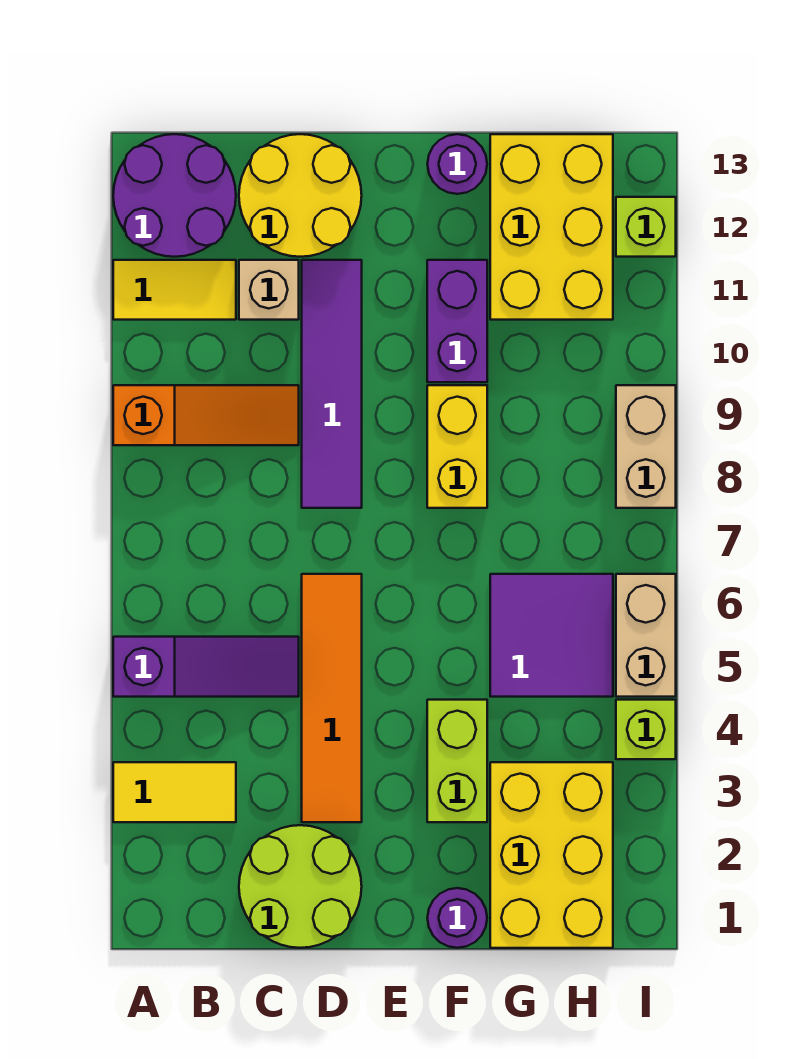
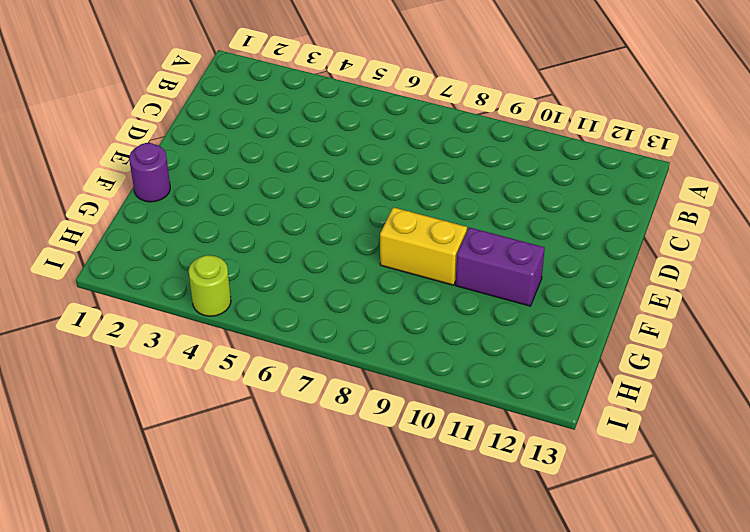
lime round brick I4 level 1 -> lime brick I4 level 1
none -> yellow tile A3:B3 level 1
none -> purple slope A5:C5 level 1 top A
none -> orange slope A9:C9 level 1 top A

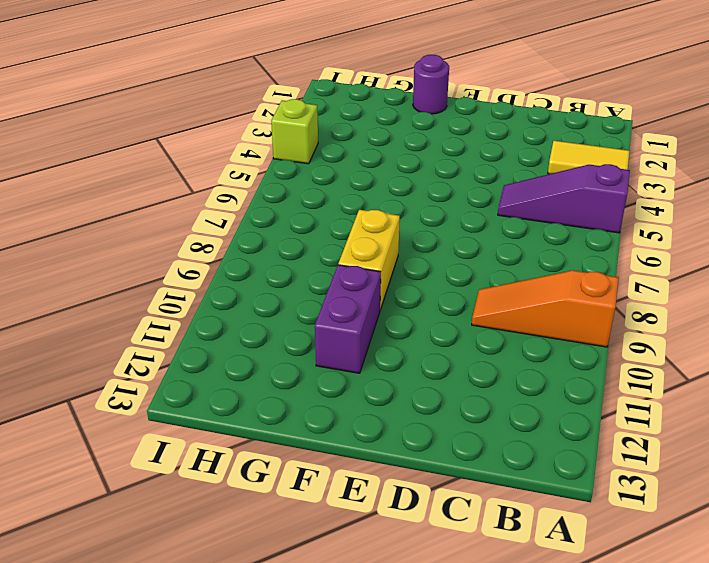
none -> yellow tile A11:B11 level 1
none -> purple round brick A12:B13 level 1
none -> lime round brick C1:D2 level 1

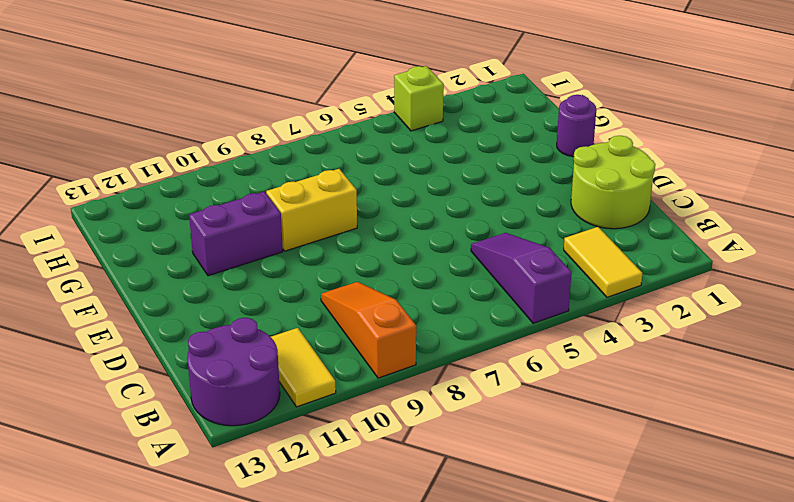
none -> tan brick C11 level 1
none -> yellow round brick C12:D13 level 1
none -> orange tile D3:D6 level 1

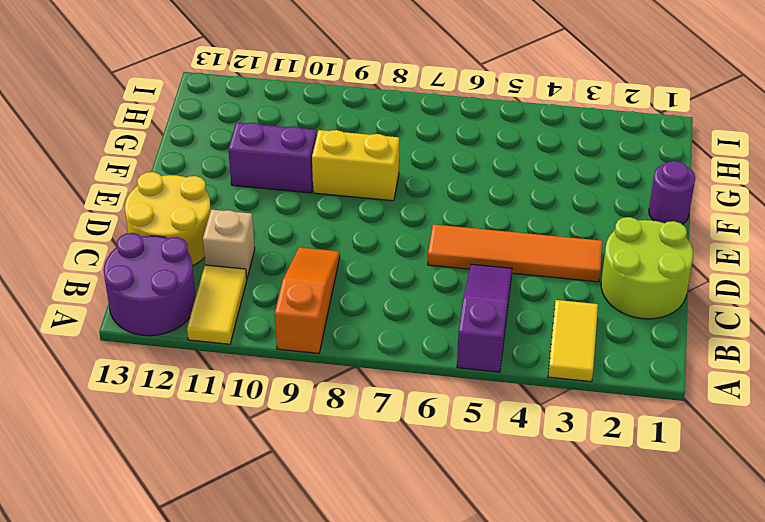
none -> purple tile D8:D11 level 1
none -> lime brick F3:F4 level 1
none -> purple round brick F13 level 1

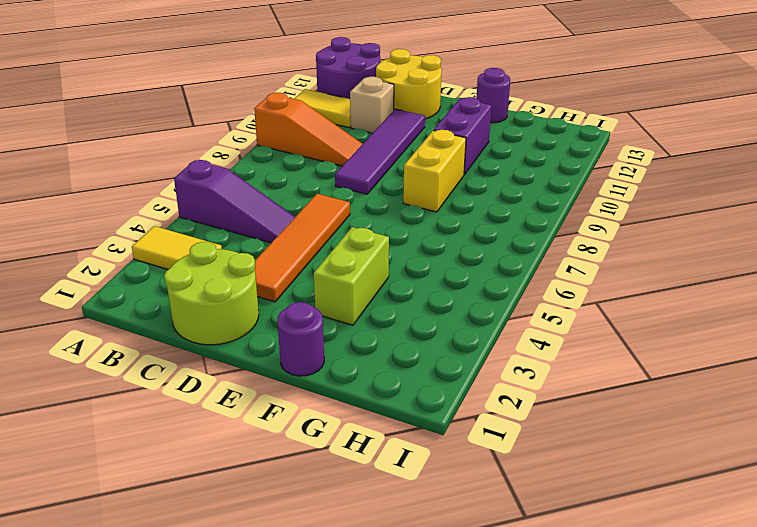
none -> yellow brick G1:H3 level 1
none -> purple tile G5:H6 level 1
none -> yellow brick G11:H13 level 1

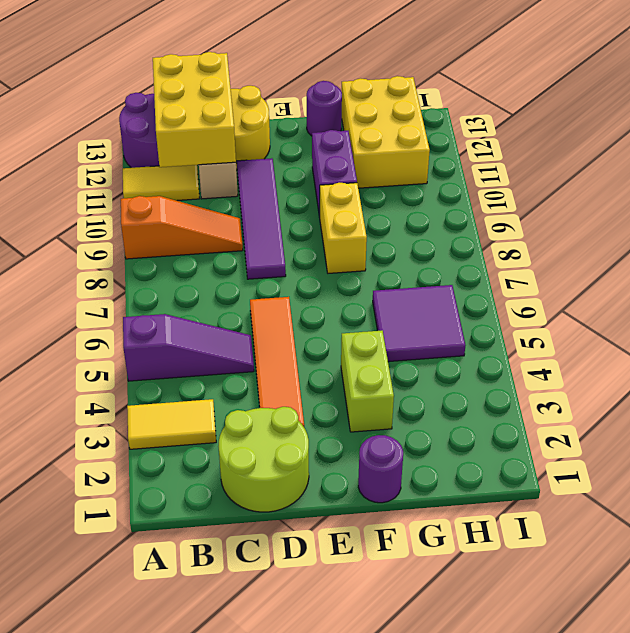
yellow brick B11:C13 level 2 -> yellow brick G1:H3 level 1
none -> lime brick I4 level 1
none -> tan brick I5:I6 level 1
none -> tan brick I8:I9 level 1

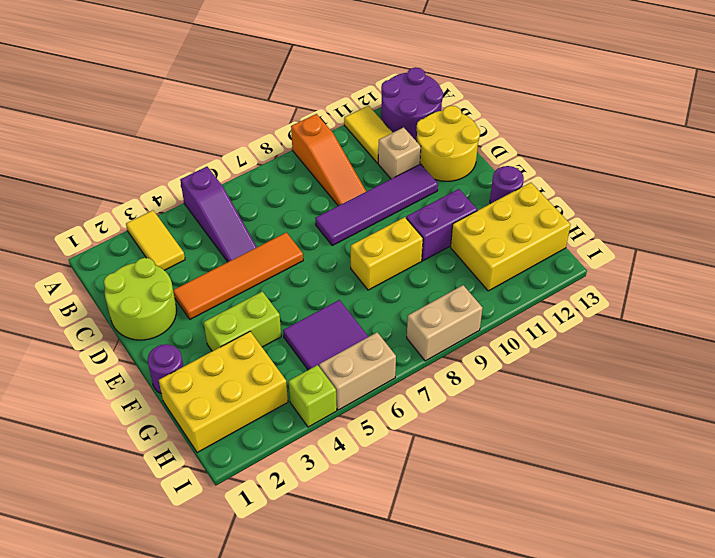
none -> lime brick I12 level 1

